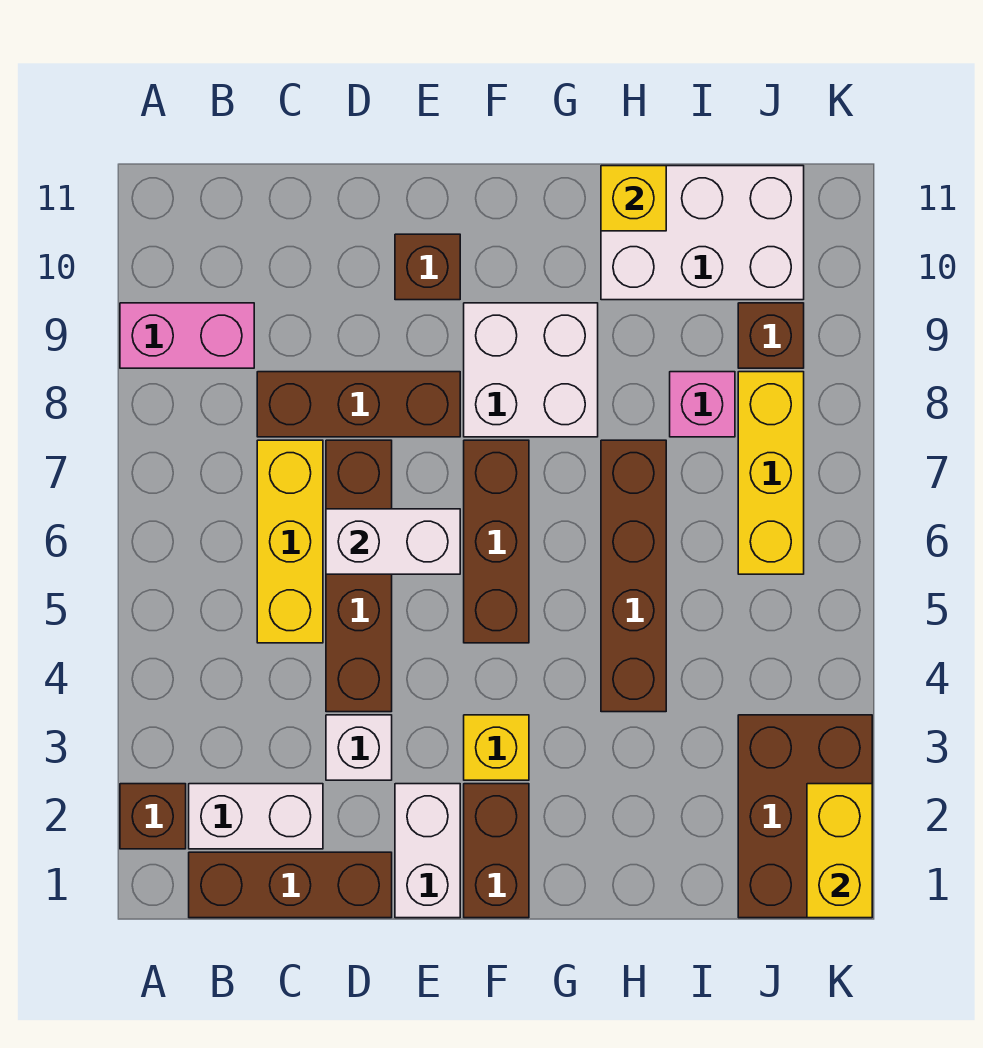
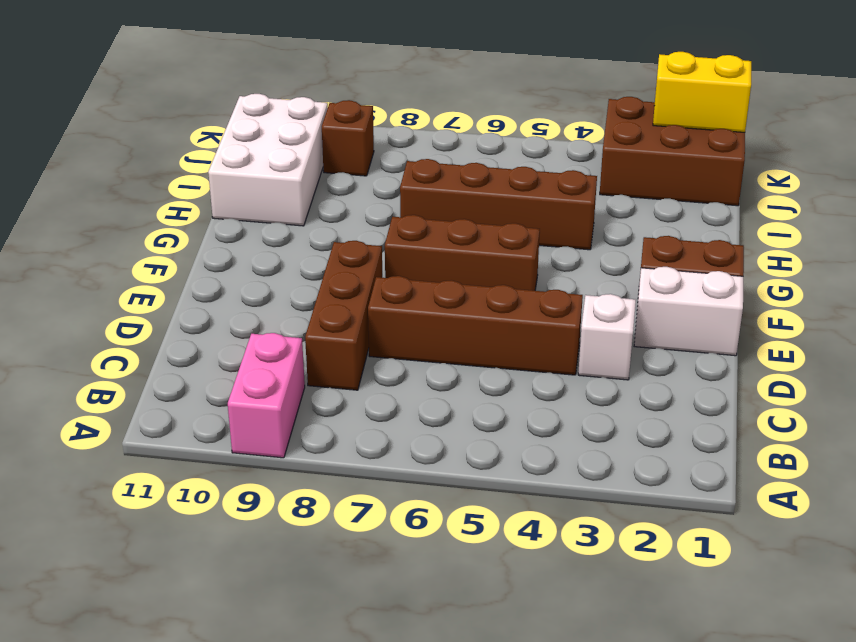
none -> brown brick A2 level 1
none -> brown brick B1:D1 level 1
none -> white brick B2:C2 level 1

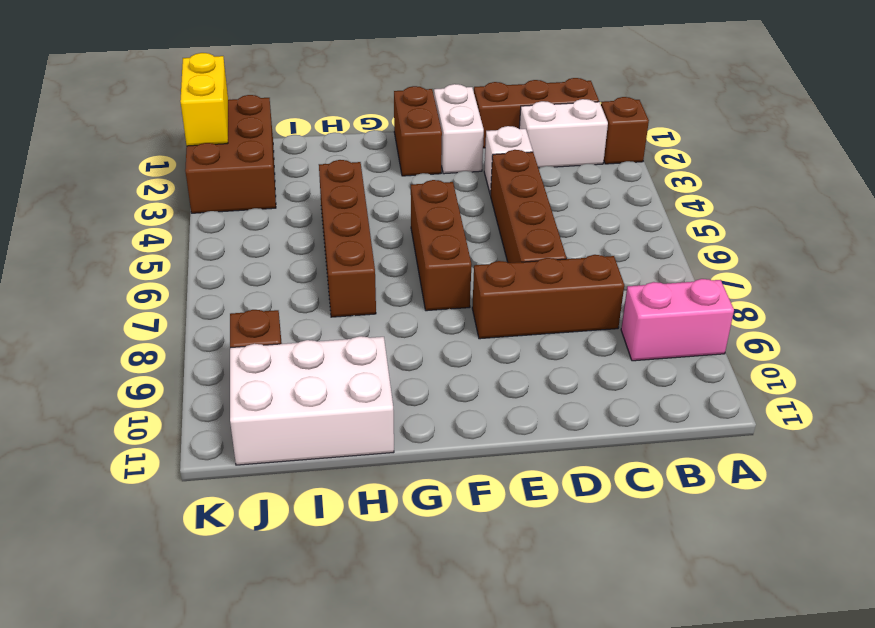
none -> yellow brick C5:C7 level 1
none -> brown brick E10 level 1
none -> yellow brick F3 level 1

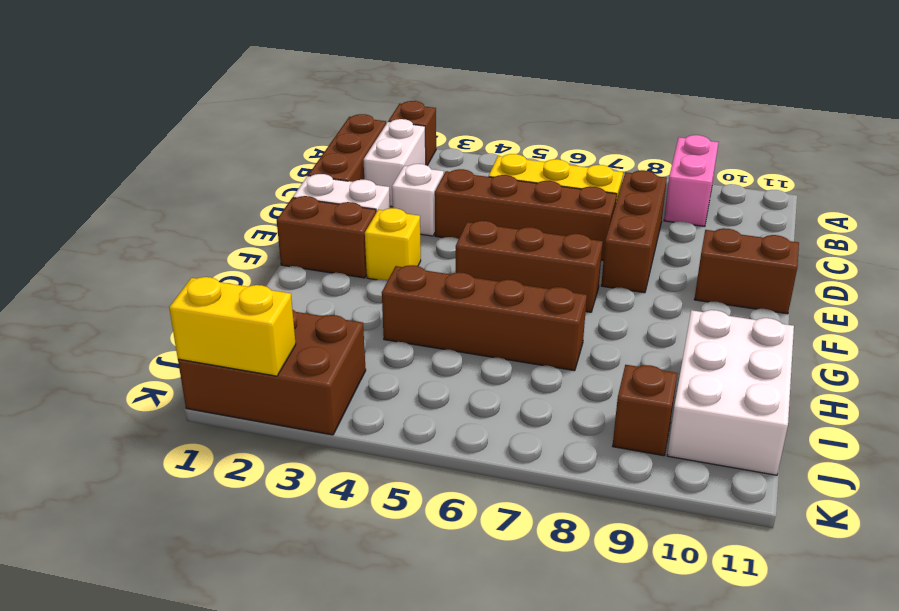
brown brick E10:E11 level 1 -> brown brick E10 level 1
none -> white brick F8:G9 level 1
none -> pink brick I8 level 1
none -> yellow brick J6:J8 level 1

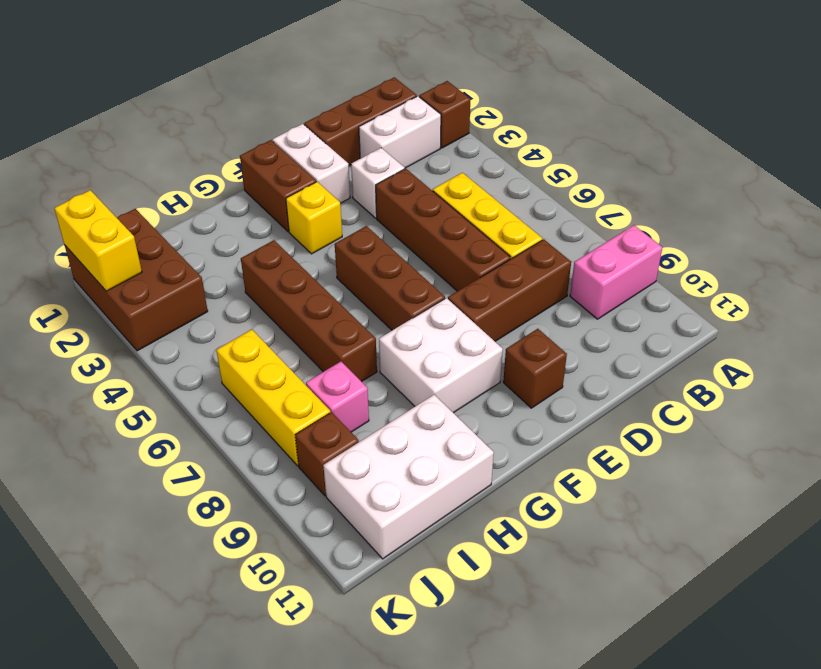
none -> white brick D6:E6 level 2
none -> yellow brick H11 level 2

